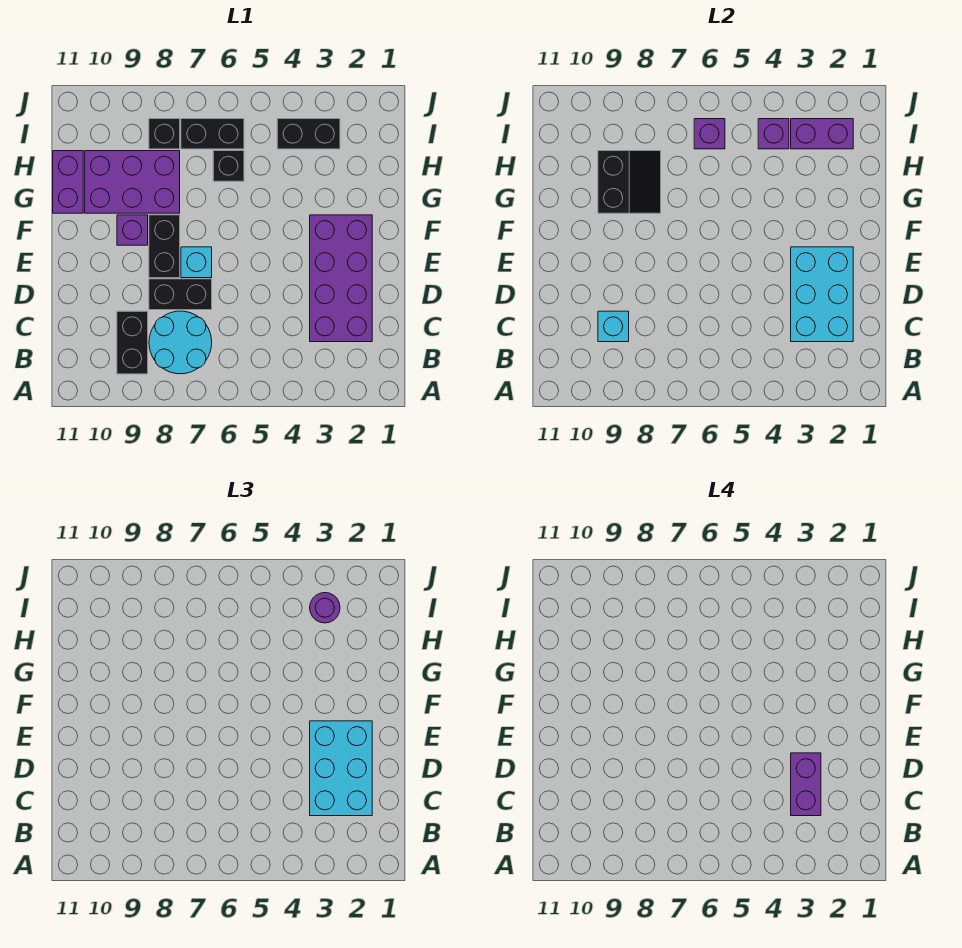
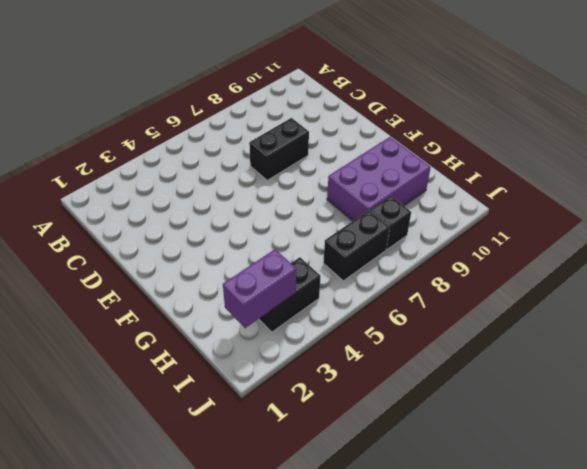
none -> cyan round brick B7:C8 level 1
none -> black brick B9:C9 level 1
none -> purple brick C2:F3 level 1

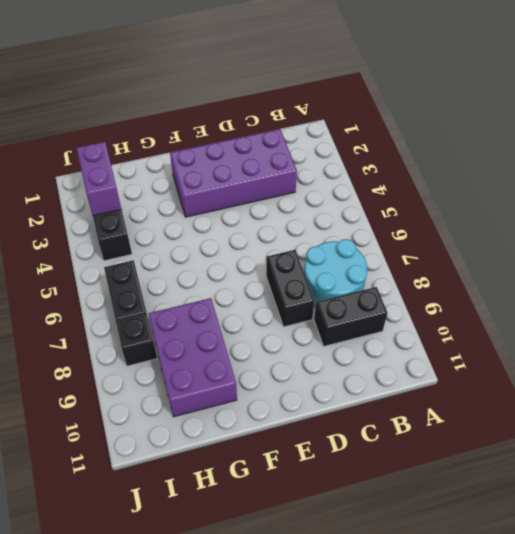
none -> cyan brick E7 level 1
none -> black brick E8:F8 level 1
none -> purple brick F9 level 1

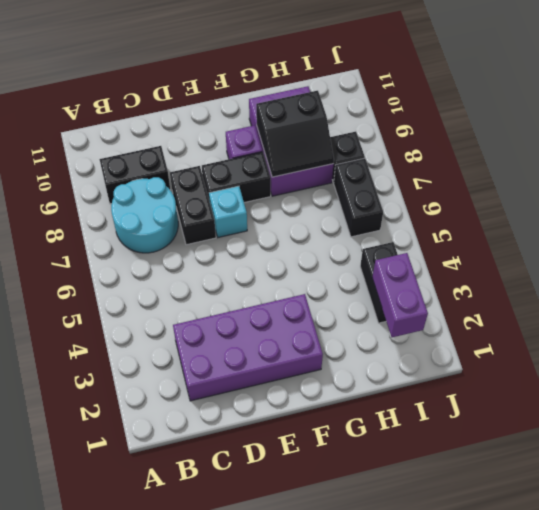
none -> purple brick G11:H11 level 1
none -> black brick H6 level 1
none -> cyan brick C2:E3 level 2

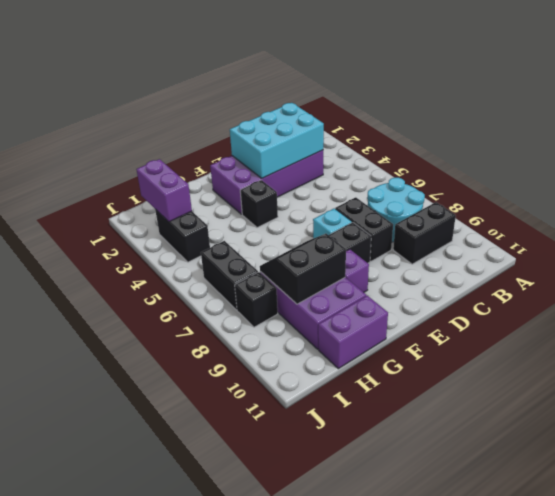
black brick F4 level 1 -> black brick H6 level 1
none -> cyan brick C9 level 2
none -> purple brick I4 level 2
none -> purple brick I6 level 2

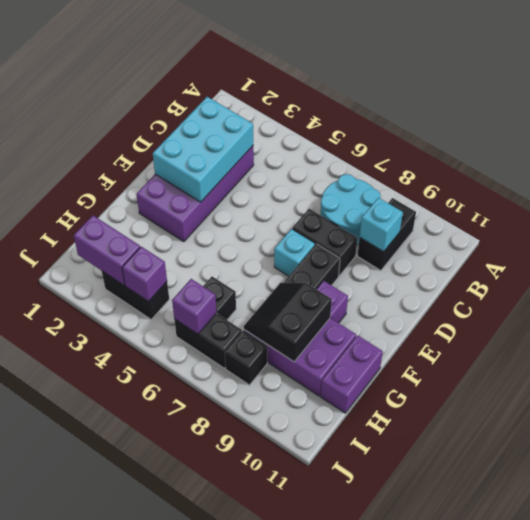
none -> cyan brick C2:E3 level 3
none -> purple round brick I3 level 3
none -> purple brick C3:D3 level 4

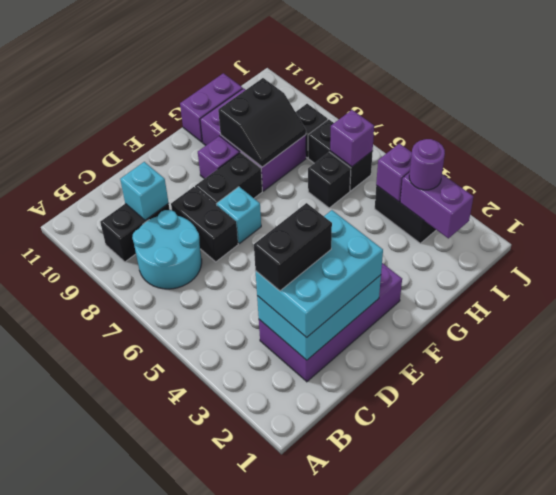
black brick C3:D3 level 4 -> purple brick C3:D3 level 4

